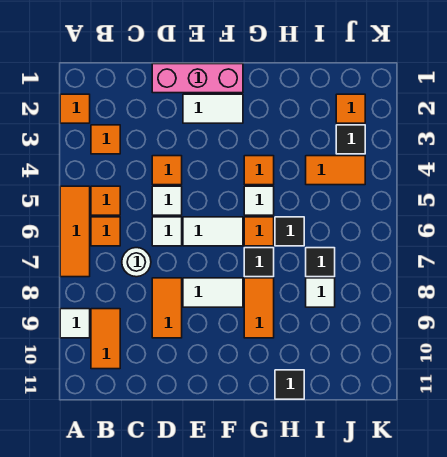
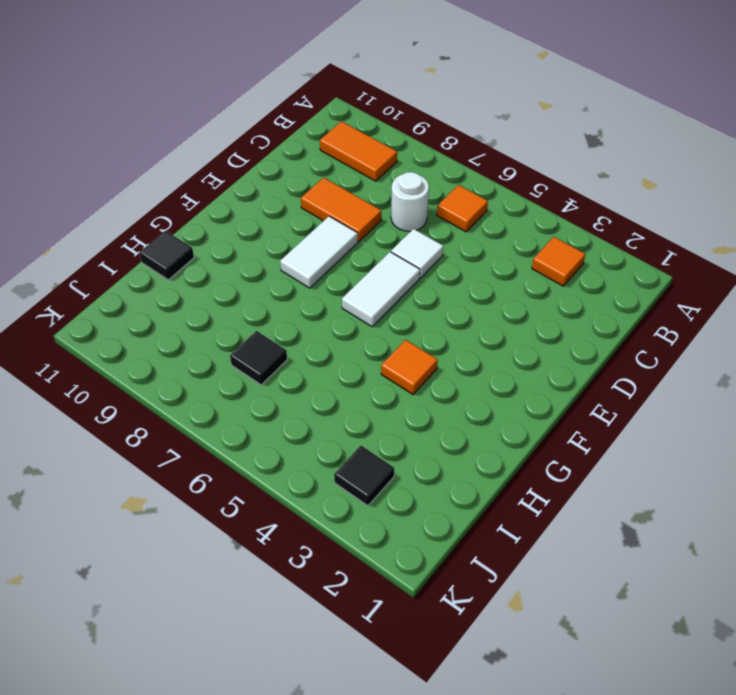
none -> orange tile A2 level 1
none -> orange tile A5:A7 level 1
none -> white tile A9 level 1

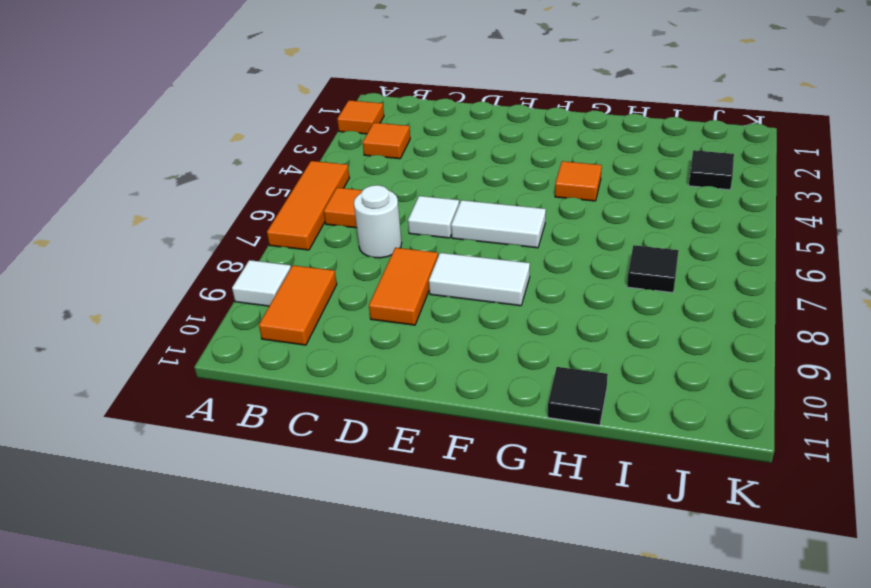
none -> orange tile B5 level 1
none -> pink brick D1:F1 level 1
none -> orange tile D4 level 1

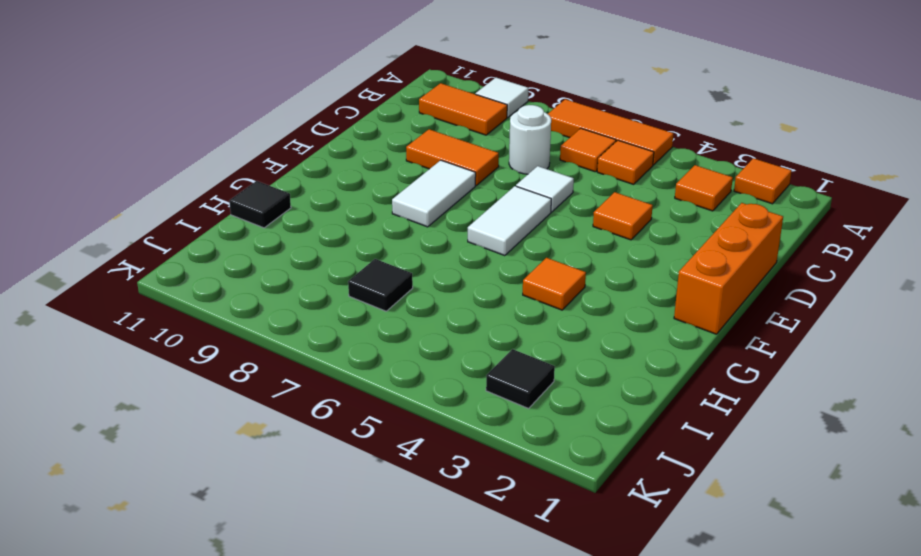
orange brick D1:F1 level 1 -> pink brick D1:F1 level 1
none -> white tile D5 level 1
none -> white tile E2:F2 level 1
none -> white tile G5 level 1

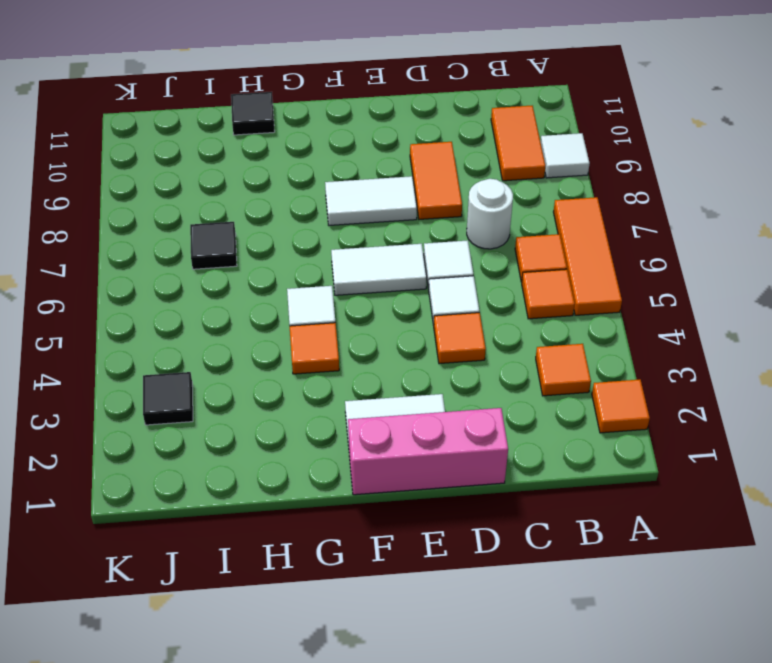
none -> orange tile G6 level 1
none -> black tile G7 level 1
none -> orange tile G8:G9 level 1

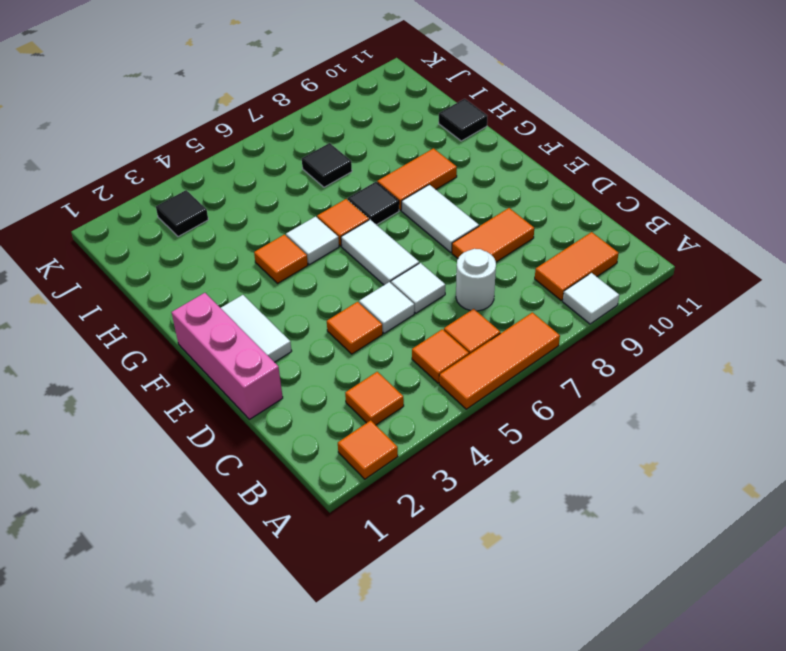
none -> black tile H6 level 1
none -> orange tile I4:J4 level 1
none -> white tile I8 level 1

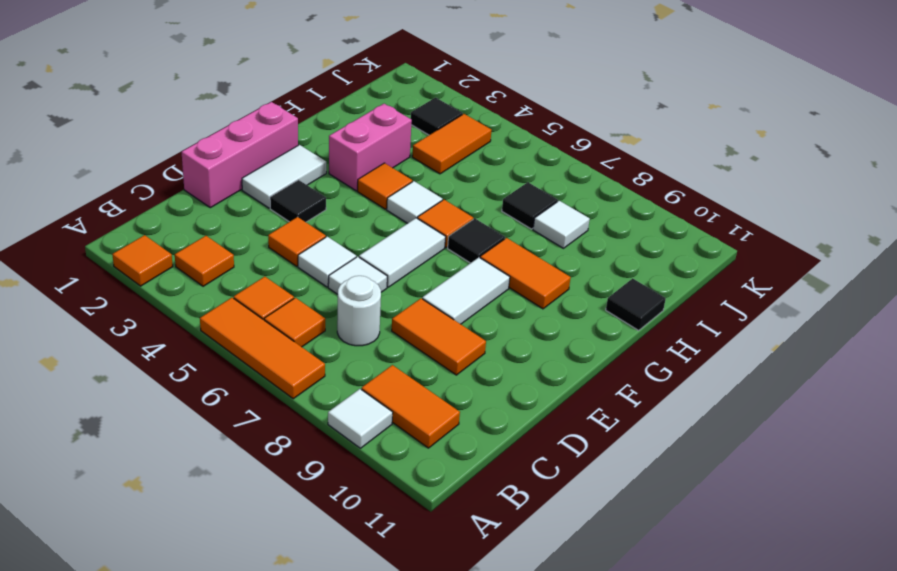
black tile E3 level 1 -> black tile H6 level 1
pink brick G3:H3 level 1 -> none
none -> orange tile J2 level 1

